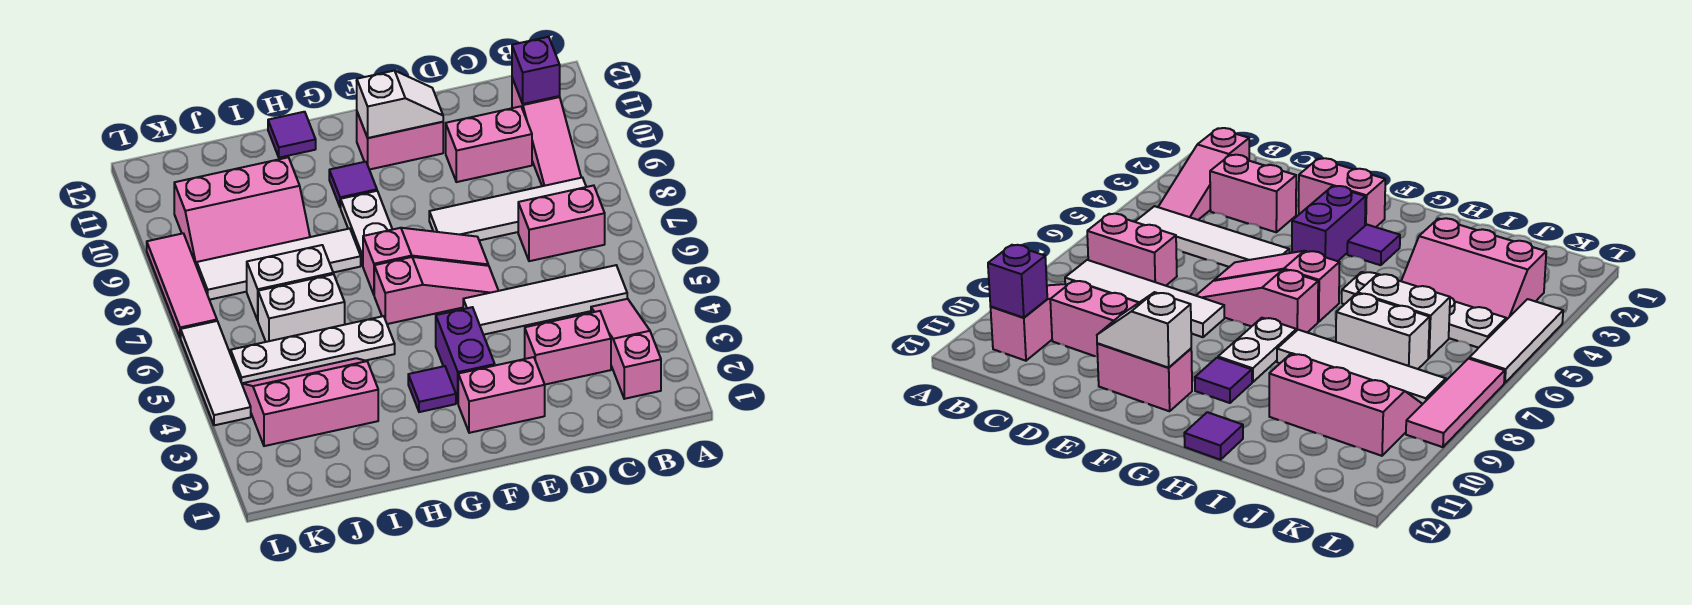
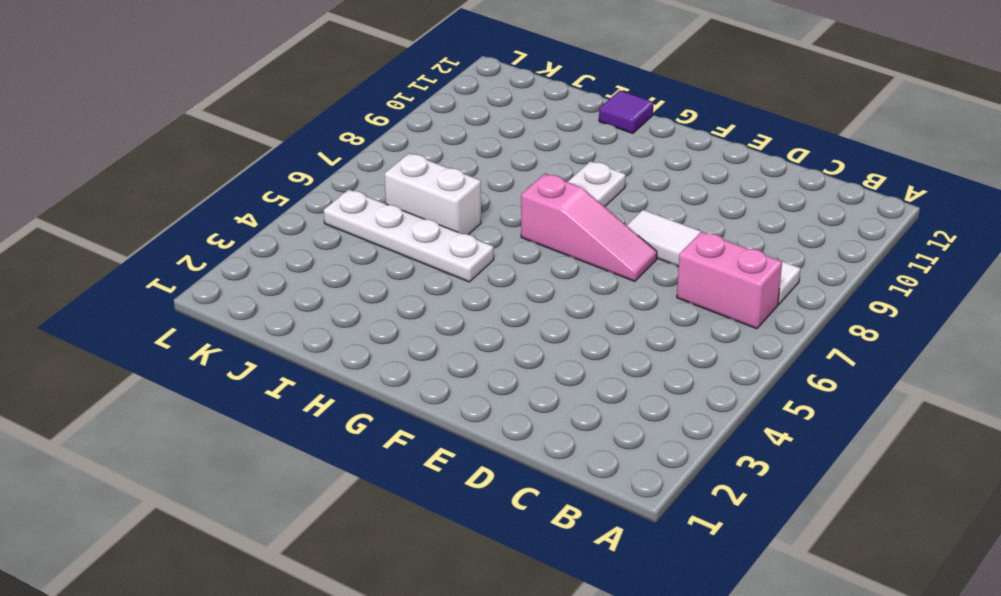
none -> pink slope B2:B4 level 1 top 2
none -> white tile B5:E5 level 1
none -> pink slope B9:B11 level 1 top 11

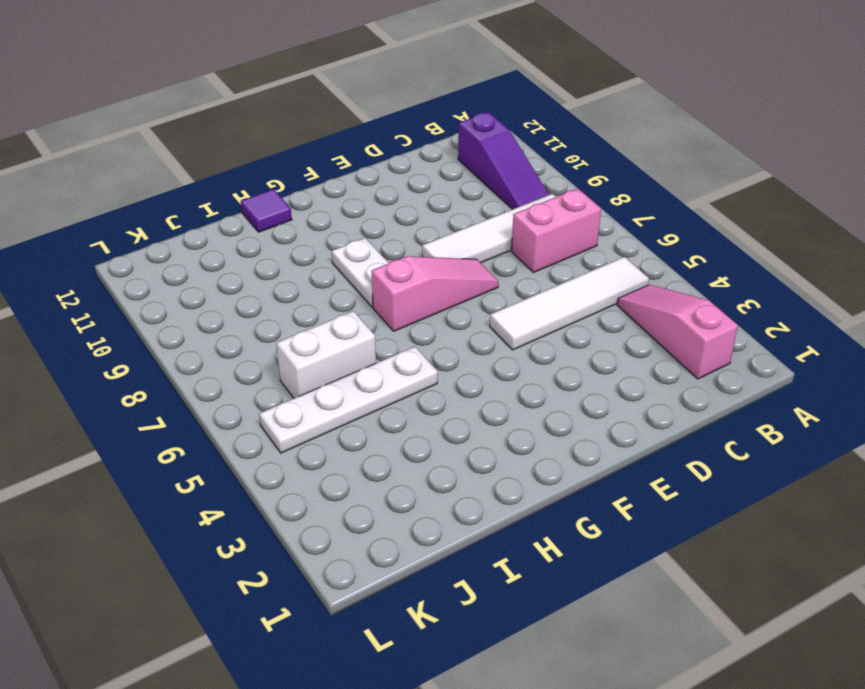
purple slope B9:B11 level 1 top 11 -> pink slope B9:B11 level 1 top 11
none -> pink brick C3:D3 level 1
none -> pink brick C10:D10 level 1
none -> pink brick E2:F2 level 1

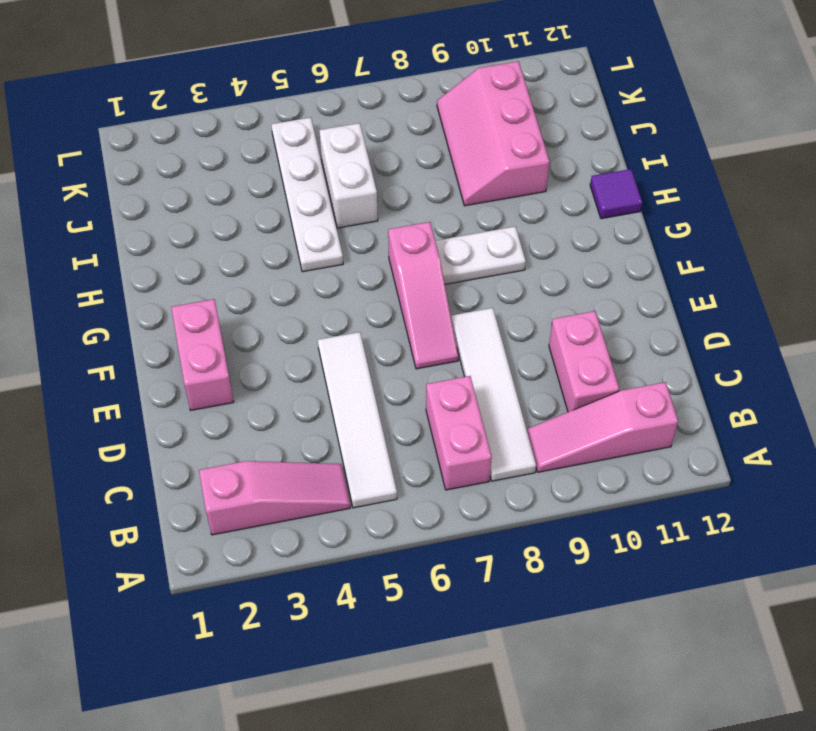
none -> pink brick C3:D3 level 1
none -> pink slope E6:G6 level 1 top G
none -> pink brick E11:F11 level 1

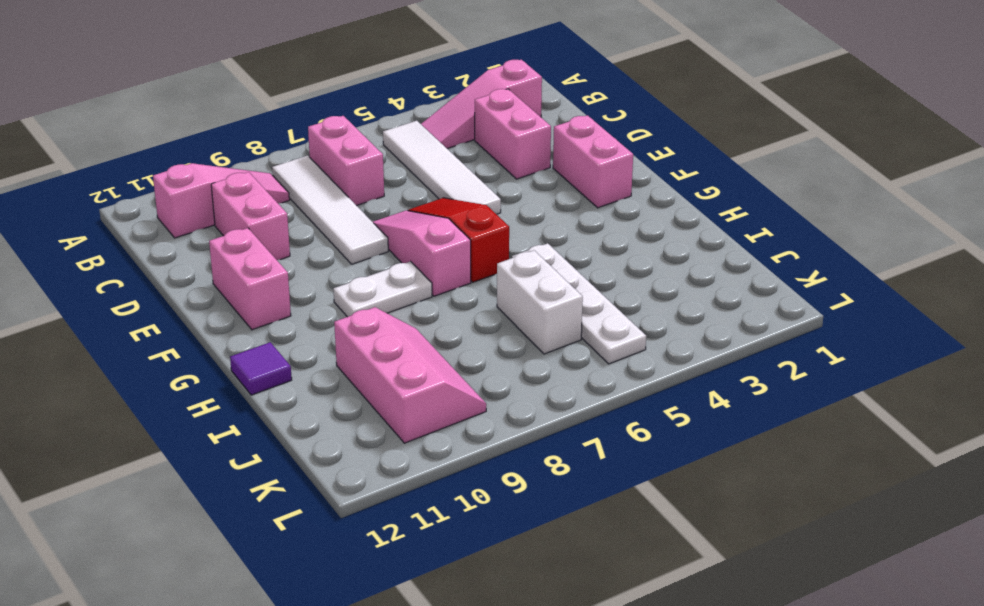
red slope E6:G6 level 1 top G -> pink slope E6:G6 level 1 top G
none -> purple brick F3:F4 level 1
none -> purple tile G3 level 1
none -> purple tile G10 level 1

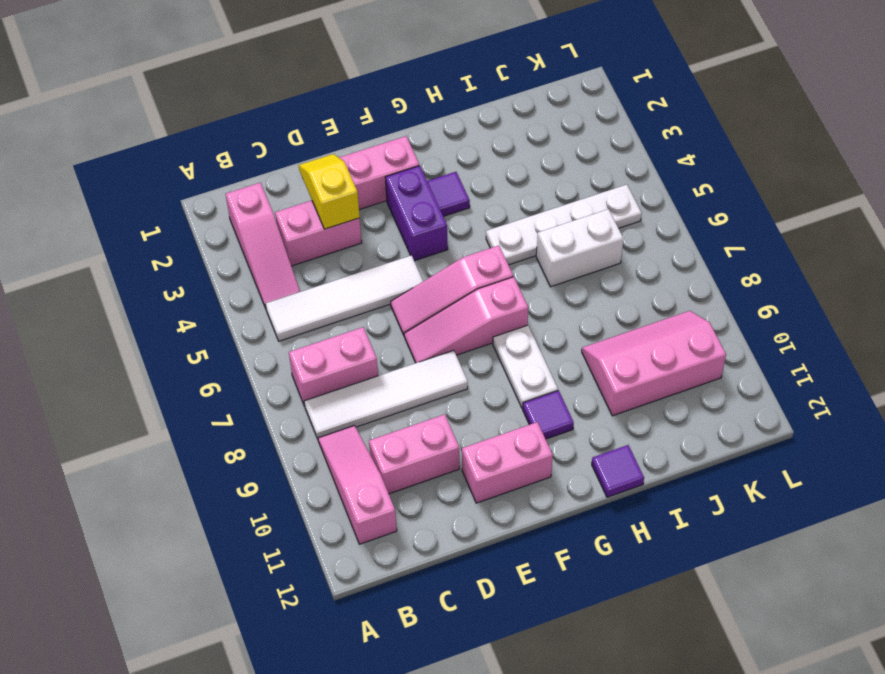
yellow slope D2:D3 level 2 top 3 -> none
none -> white tile H8:K8 level 1
none -> pink slope I3:K4 level 1 top 3
none -> white brick I7:J7 level 1

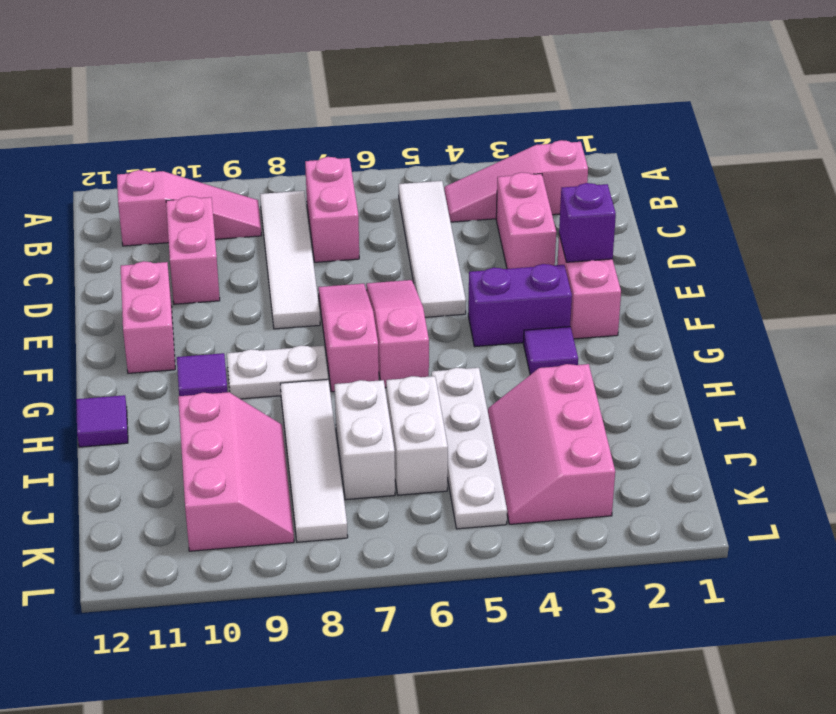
purple brick E2 level 2 -> purple brick B11 level 2
none -> white tile L4:L6 level 1
none -> pink tile L7:L9 level 1
none -> white slope E11:F11 level 2 top F

